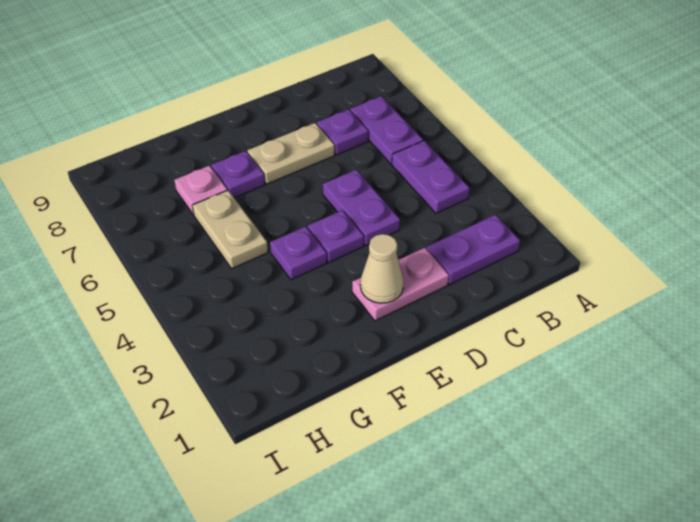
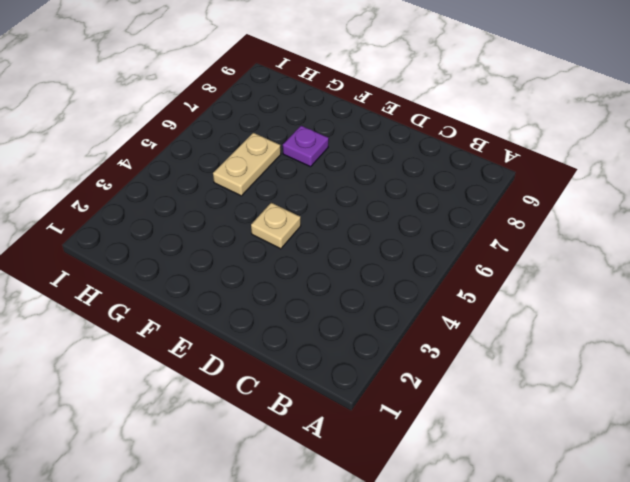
tan plate E4 level 1 -> purple plate E4 level 1
none -> purple plate B2:C2 level 1
none -> purple plate B4:B5 level 1
none -> purple plate B6:B7 level 1

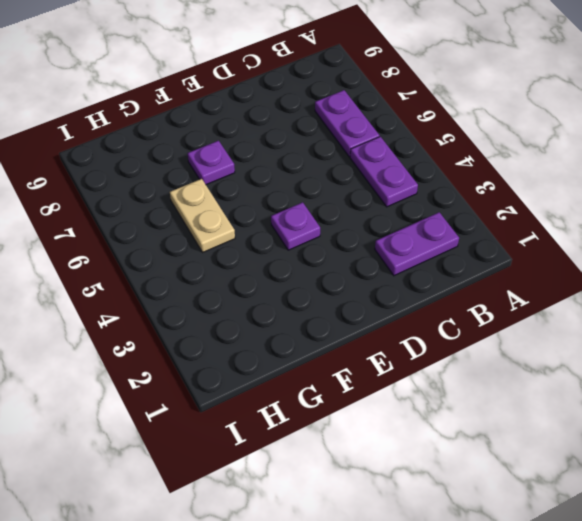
none -> purple plate C7 level 1
none -> pink plate D2:E2 level 1
none -> purple plate D4:D5 level 1

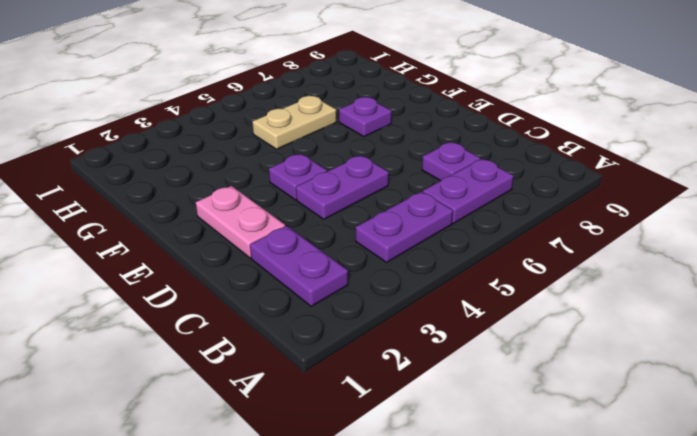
none -> tan plate D7:E7 level 1
none -> purple plate F4 level 1
none -> pink plate G7 level 1

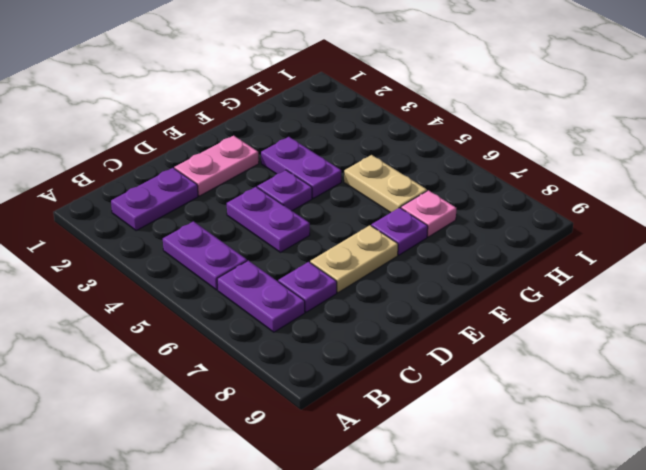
purple plate F3:F4 level 1 -> purple plate F4 level 1
none -> tan cone E2 level 2

